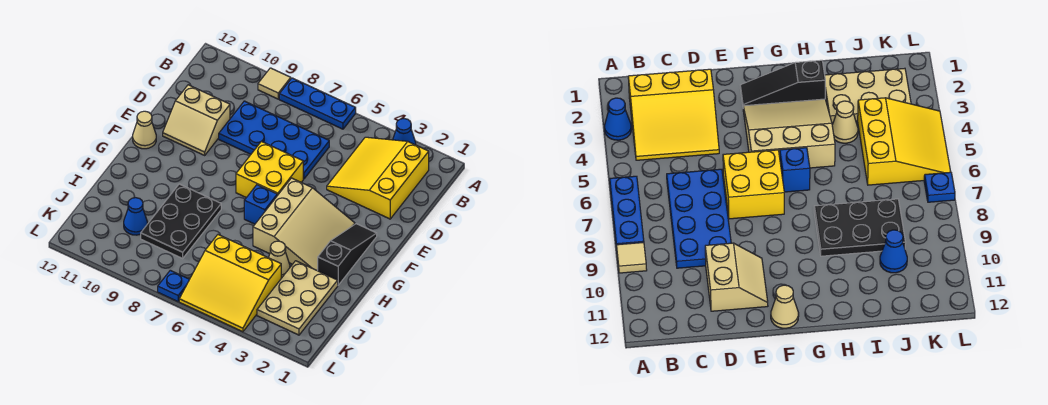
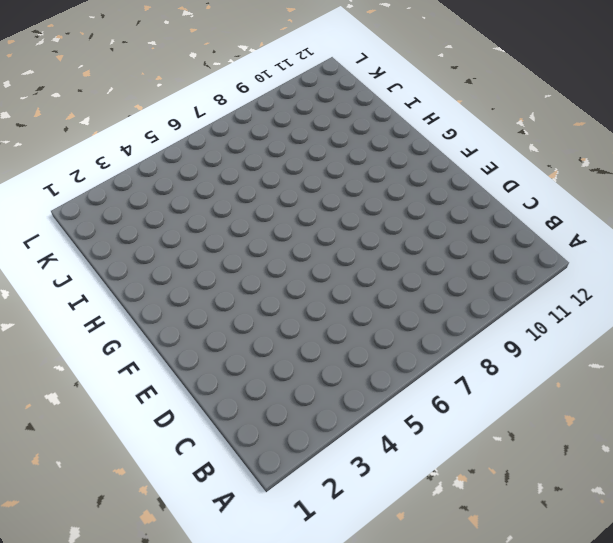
none -> blue cone A3 level 1
none -> blue plate A6:A8 level 1
none -> tan tile A9 level 1

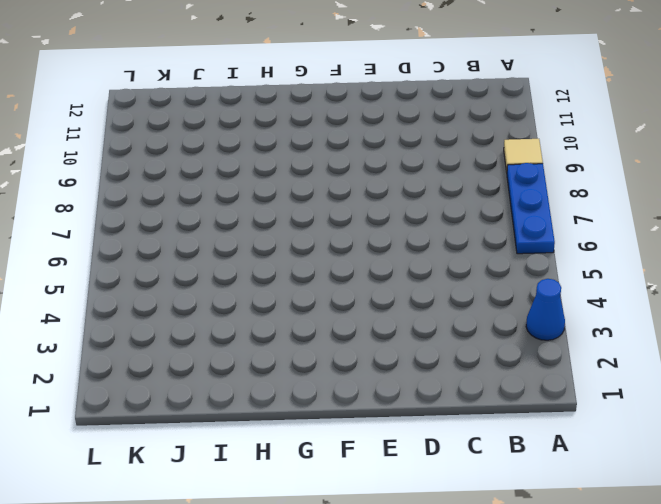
none -> yellow slope B2:D4 level 1 top 2
none -> blue plate C6:D9 level 1
none -> tan slope D10:E11 level 1 top D

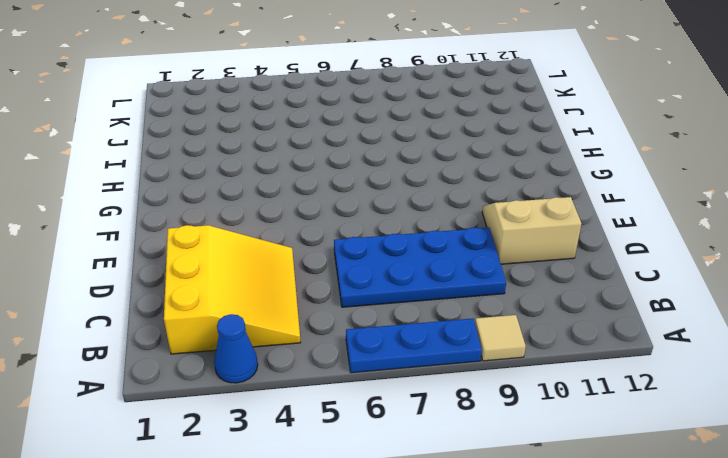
none -> yellow brick E6:F7 level 1
none -> black slope F2:H2 level 1 top H
none -> tan slope F3:H5 level 1 top 5

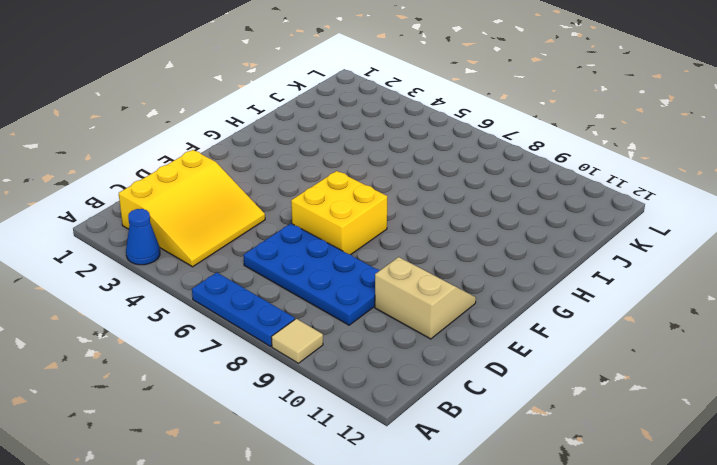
none -> black slope F2:H2 level 1 top H
none -> tan slope F3:H5 level 1 top 5
none -> tan cone F12 level 1

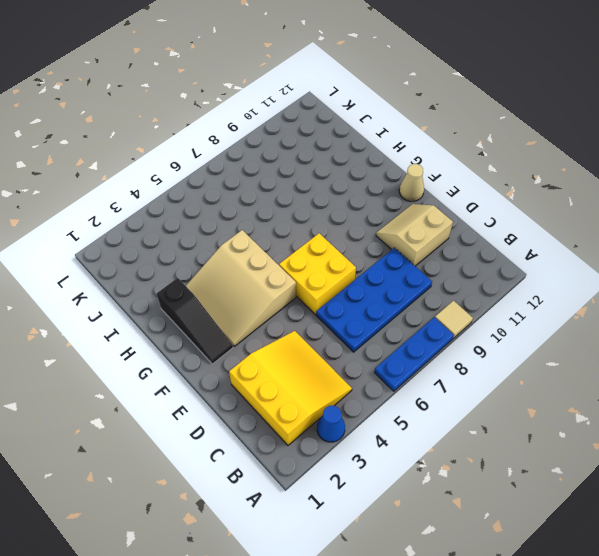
none -> blue brick G6 level 1
none -> black plate H8:J9 level 1
none -> tan plate I2:K3 level 1

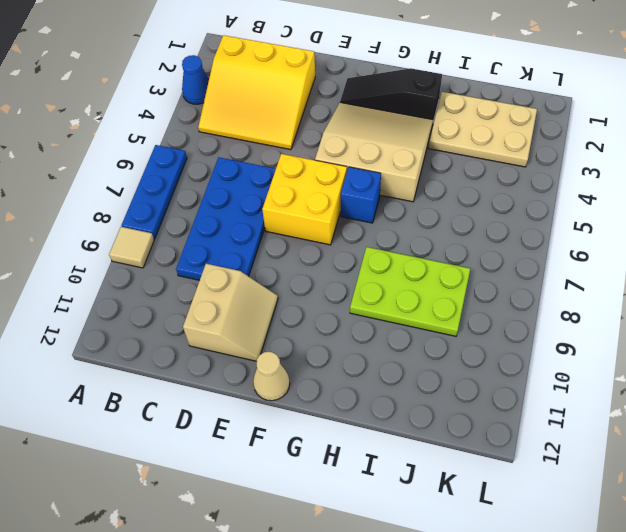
lime plate H8:J9 level 1 -> black plate H8:J9 level 1
none -> tan cone I4 level 1
none -> yellow slope J4:L6 level 1 top J
none -> blue cone J10 level 1

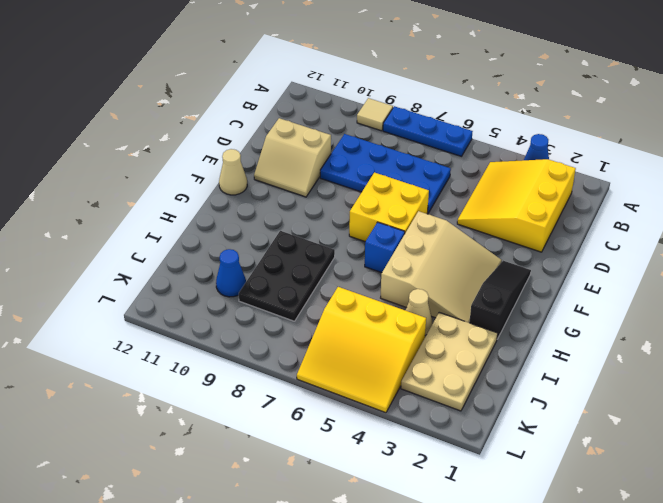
none -> blue plate L7 level 1

